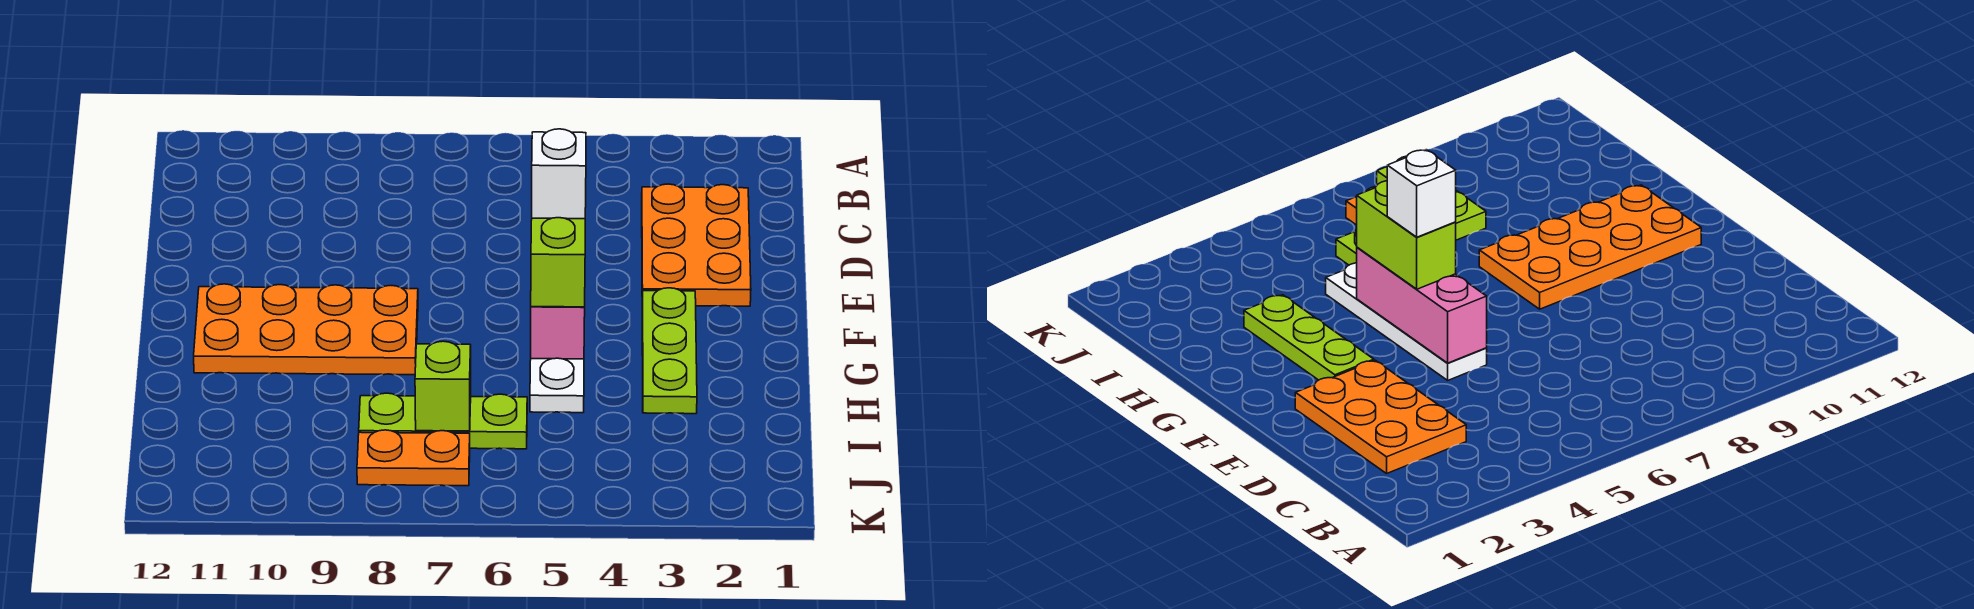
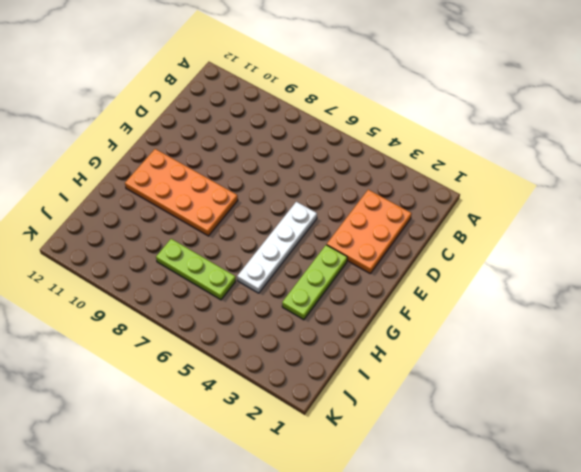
none -> orange plate J7:J8 level 1
none -> pink brick E5:G5 level 2

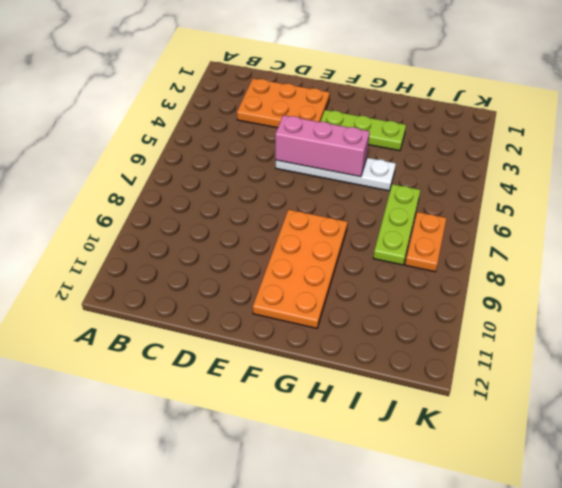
none -> lime brick I7 level 2
none -> lime brick F5:G5 level 3

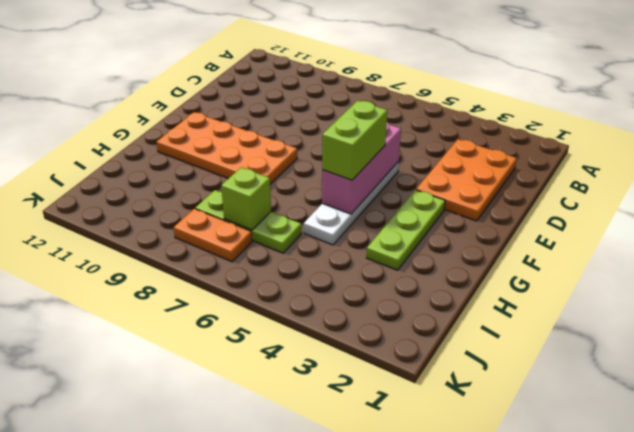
none -> white brick F5 level 4

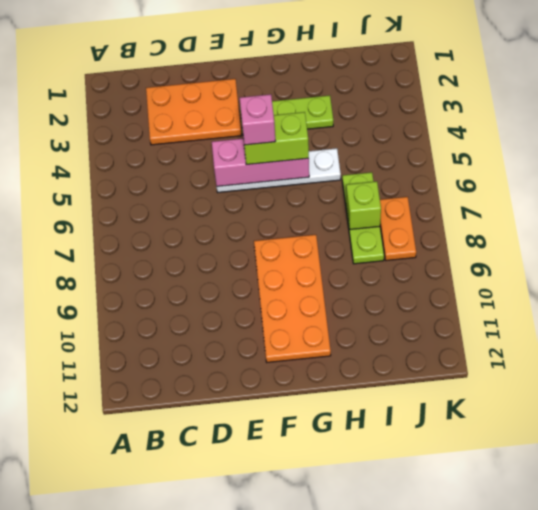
pink brick F5 level 4 -> white brick F5 level 4

